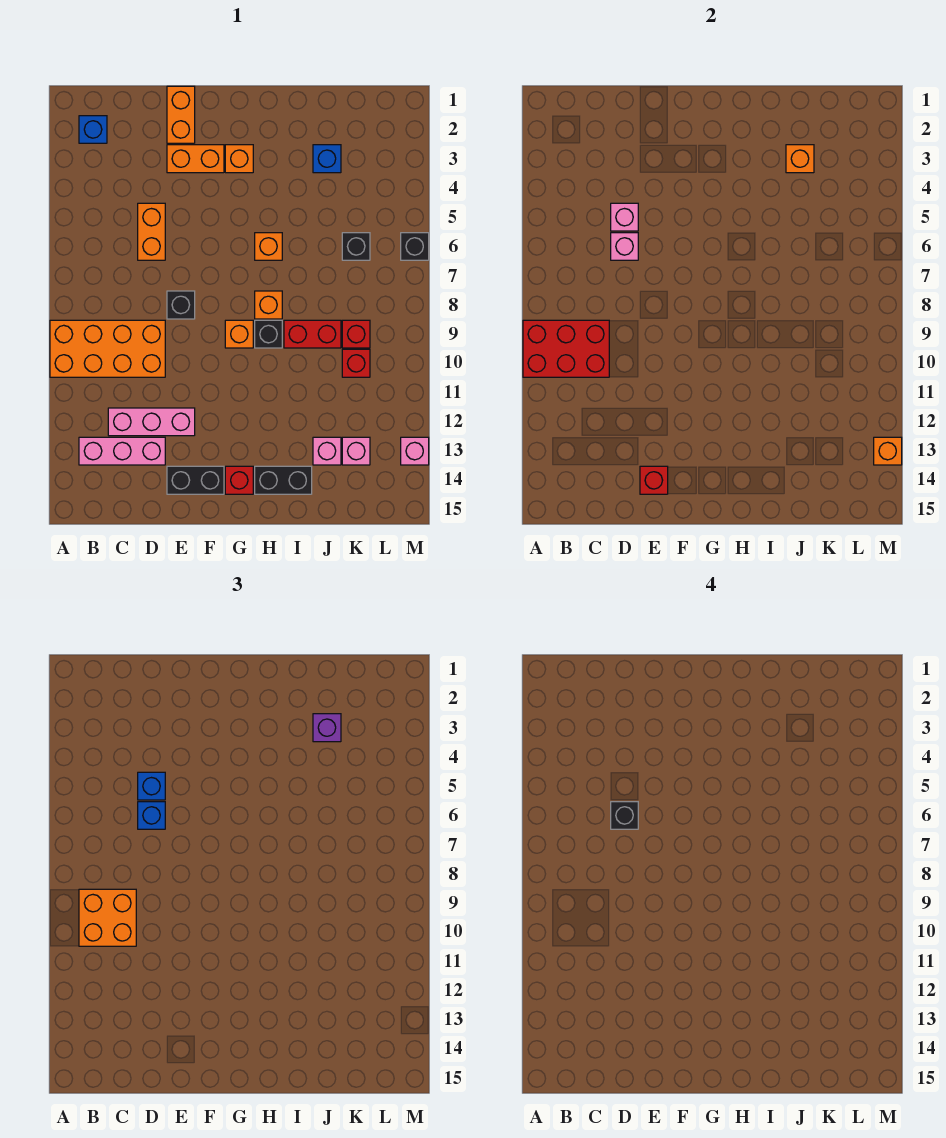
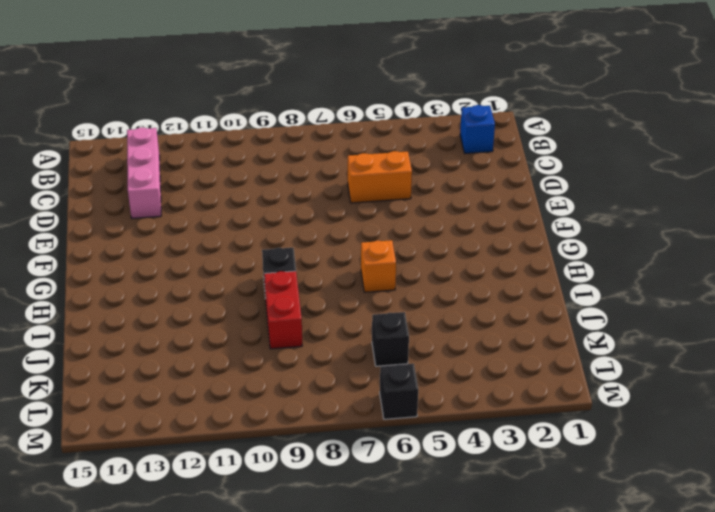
none -> orange brick A9:D10 level 1
none -> pink brick C12:E12 level 1
none -> orange brick E1:E2 level 1
none -> orange brick E3:F3 level 1

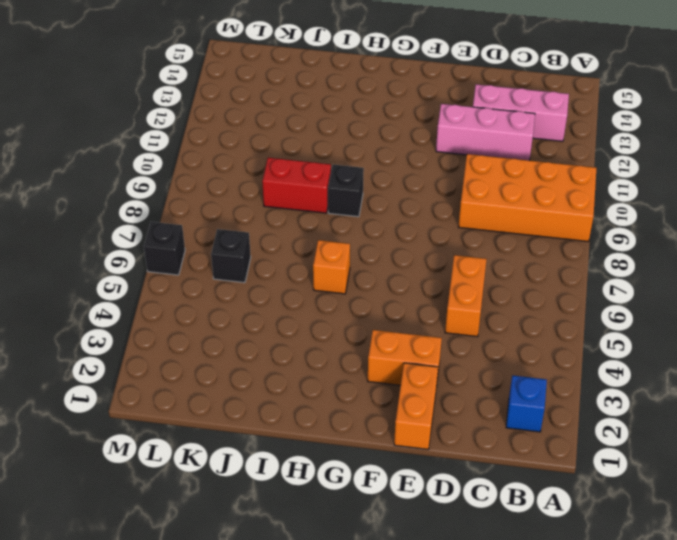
none -> black brick E8 level 1
none -> black brick E14:F14 level 1
none -> orange brick G3 level 1
none -> orange brick G9 level 1

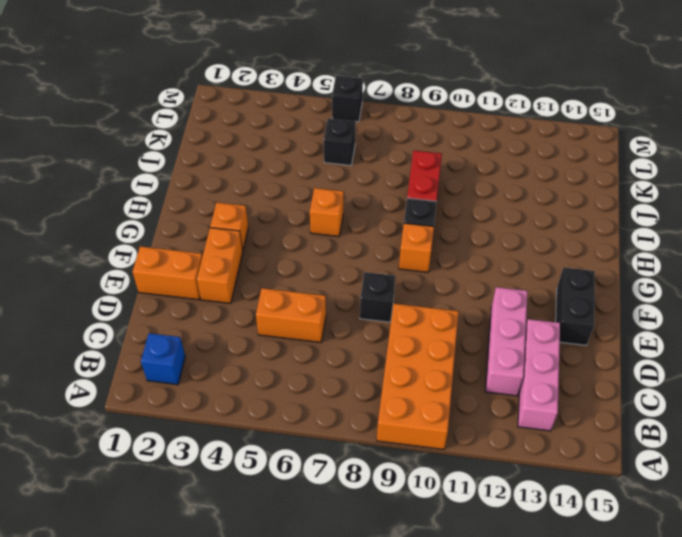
none -> red brick G14 level 1
none -> orange brick H8 level 1
none -> black brick H14:I14 level 1
none -> blue brick J3 level 1

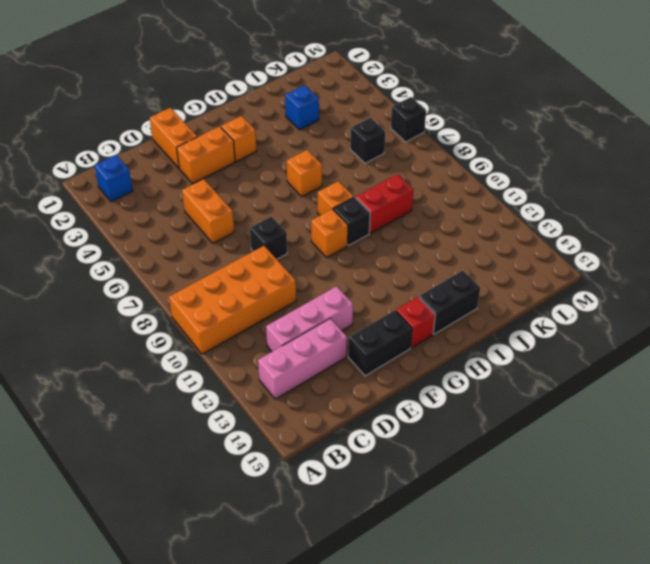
none -> pink brick J13 level 1
none -> red brick K9 level 1
none -> red brick K10 level 1
none -> pink brick K13 level 1

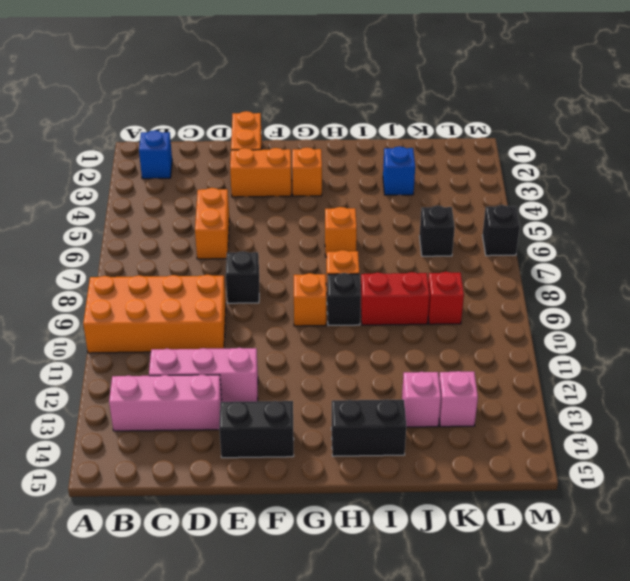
none -> red brick G14 level 1
none -> red brick K10 level 1
none -> pink brick M13 level 1
none -> red brick A9:C10 level 2

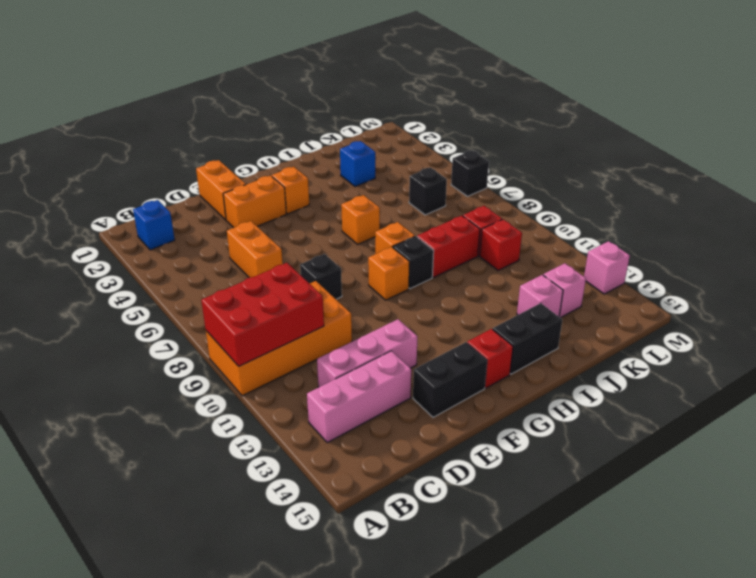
none -> pink brick D5 level 2
none -> pink brick D6 level 2
none -> red brick E14 level 2
none -> orange brick J3 level 2

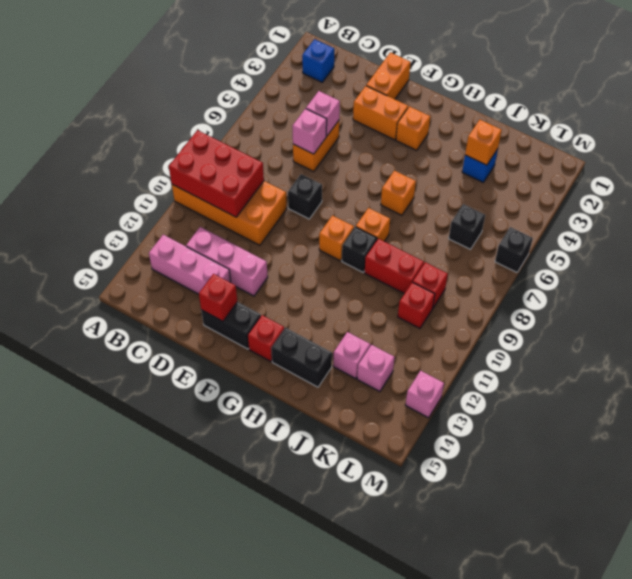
none -> orange brick M13 level 2
none -> orange brick B9:C10 level 3
none -> blue brick D5 level 3
none -> blue brick D6 level 3

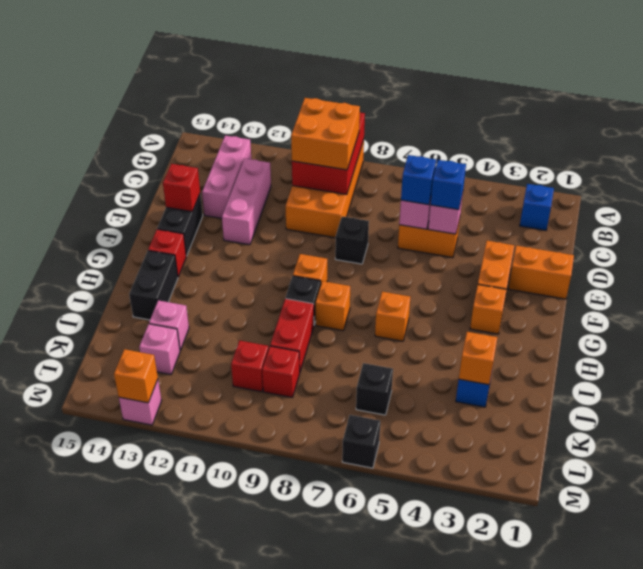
none -> purple brick J3 level 3
none -> black brick D6 level 4

